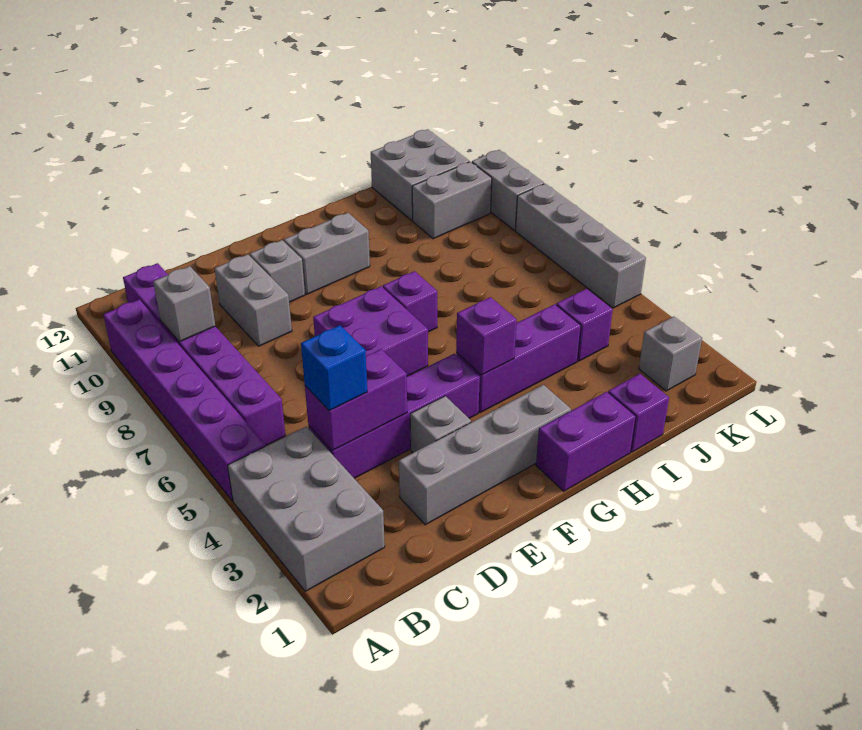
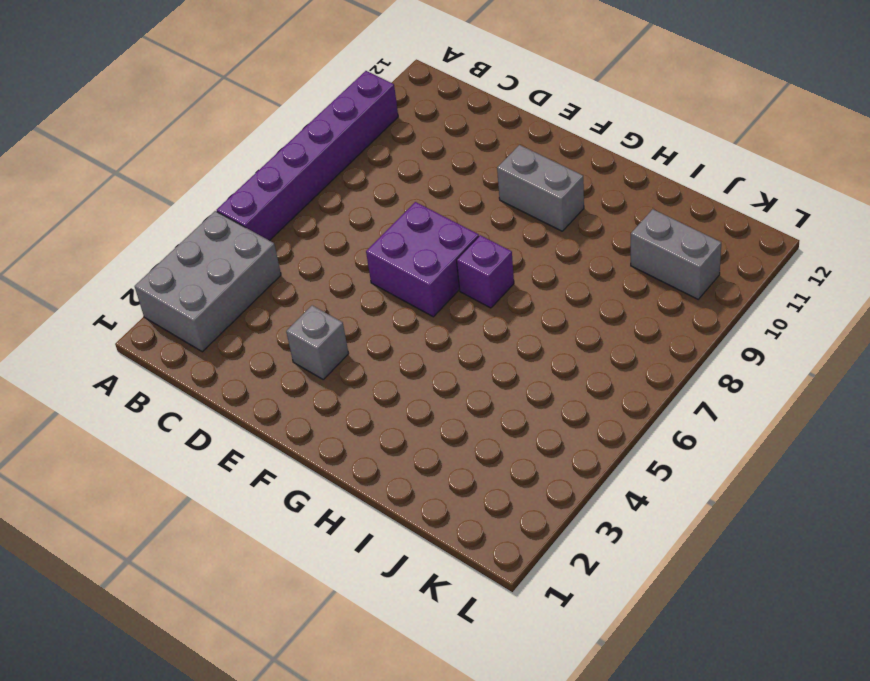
none -> purple brick B6:B11 level 1
none -> purple brick C4:F4 level 1
none -> grey brick D2:G2 level 1

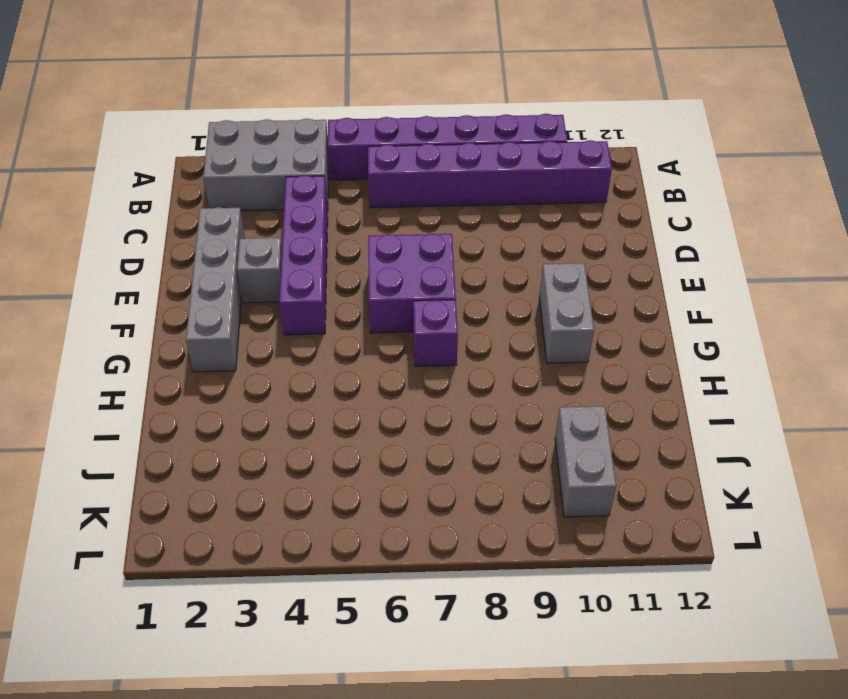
none -> grey brick D9:D10 level 1
none -> grey brick E10 level 1
none -> purple brick G1:H1 level 1

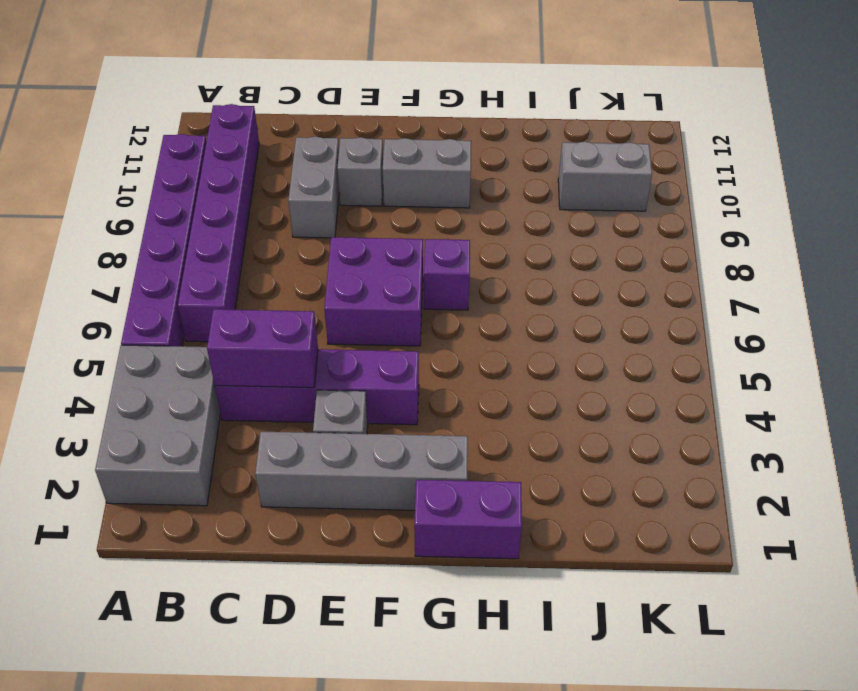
none -> purple brick G4:I4 level 1
none -> purple brick I1 level 1
none -> purple brick J4 level 1

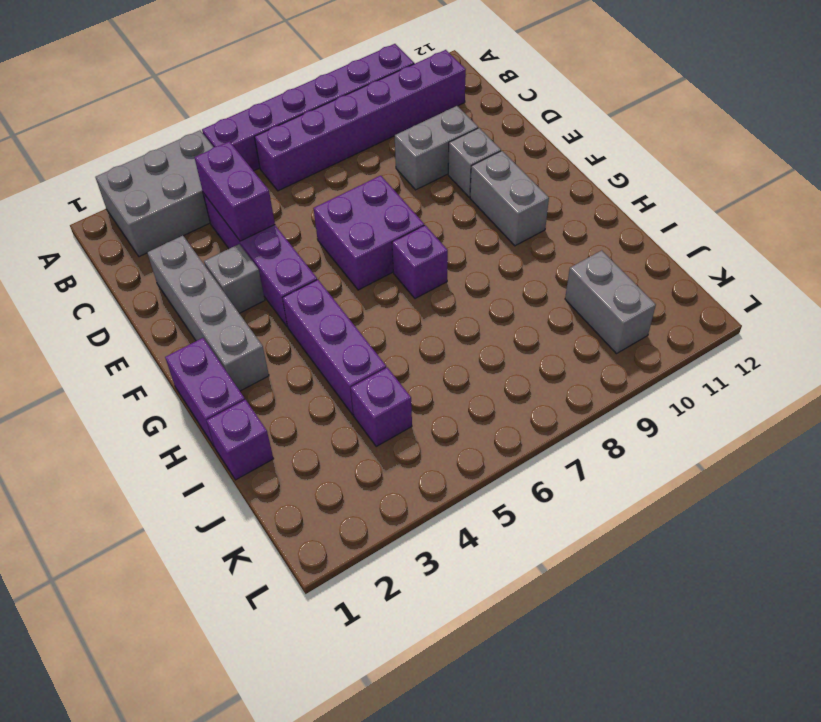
none -> grey brick J11:K12 level 1
none -> grey brick K2 level 1
none -> grey brick L5:L8 level 1

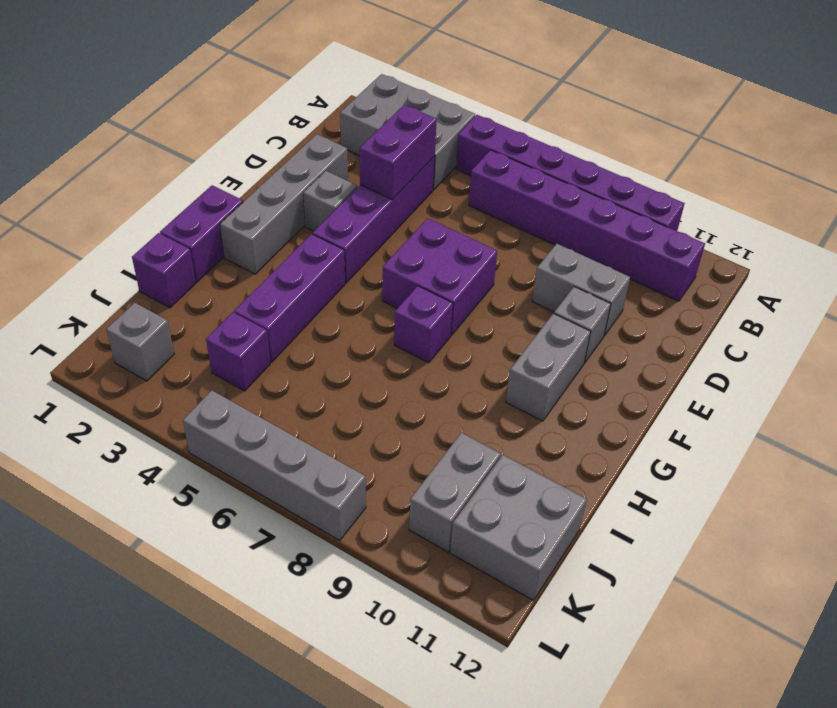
none -> grey brick L9:L10 level 1
none -> grey brick B9 level 2
none -> purple brick G4 level 2

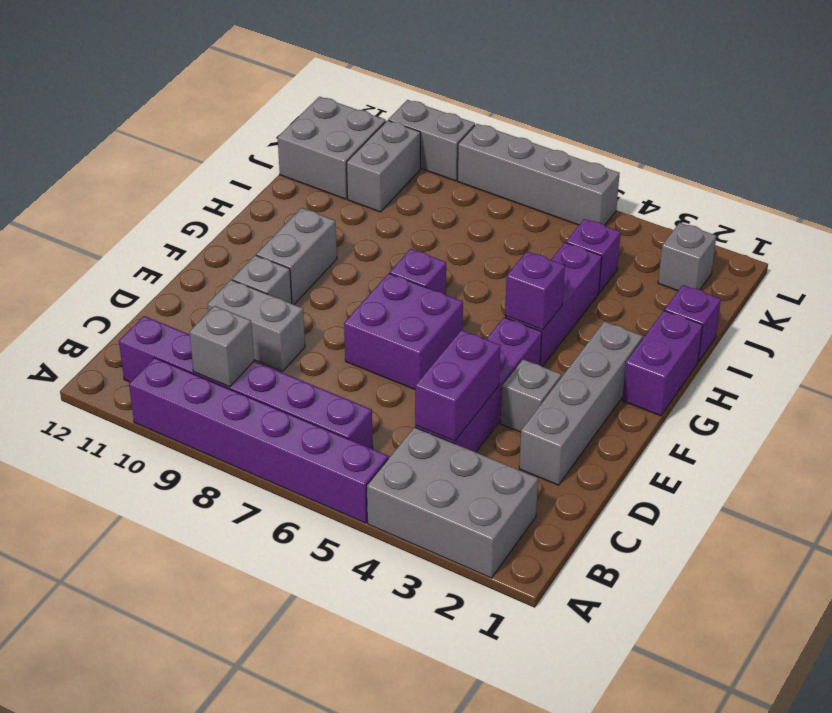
none -> blue brick C4 level 3

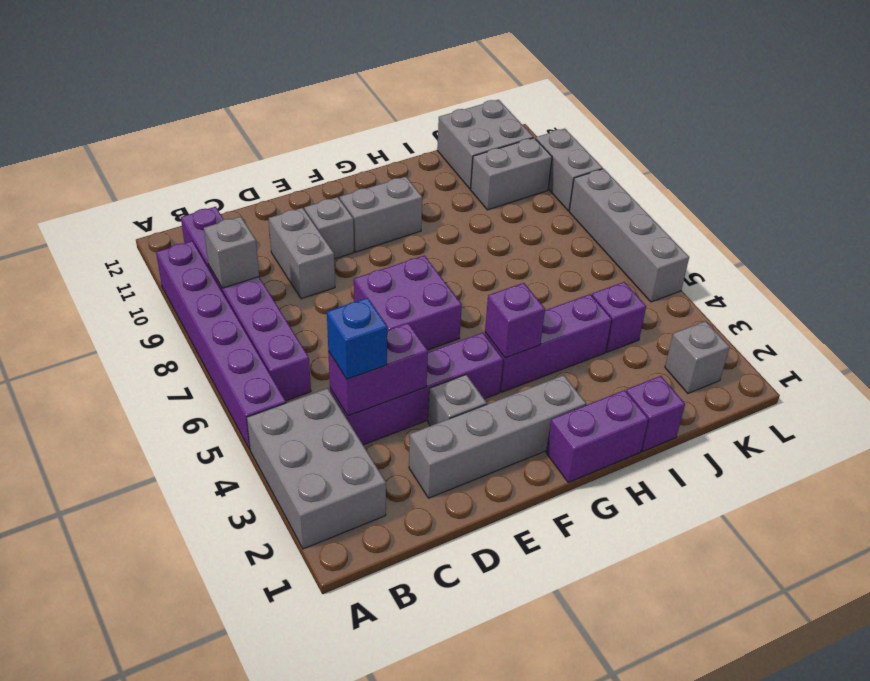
none -> purple brick G7 level 1

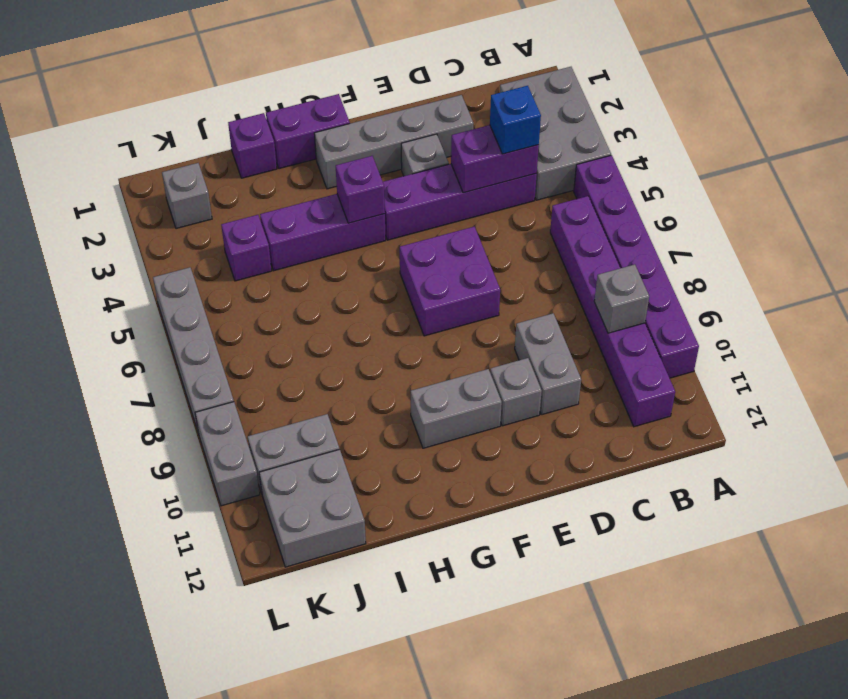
none -> purple brick G7 level 1

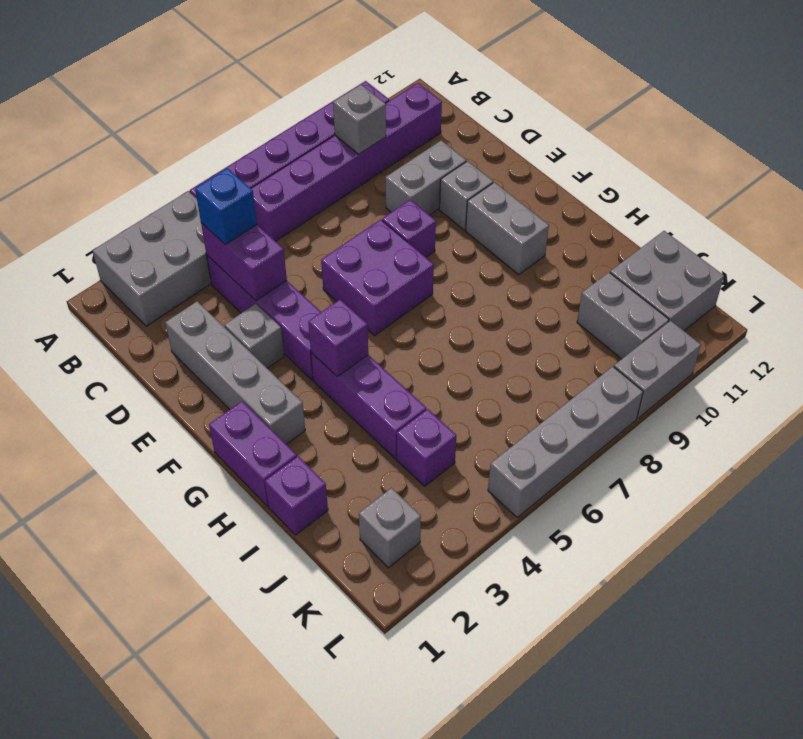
purple brick E8 level 1 -> purple brick G7 level 1

